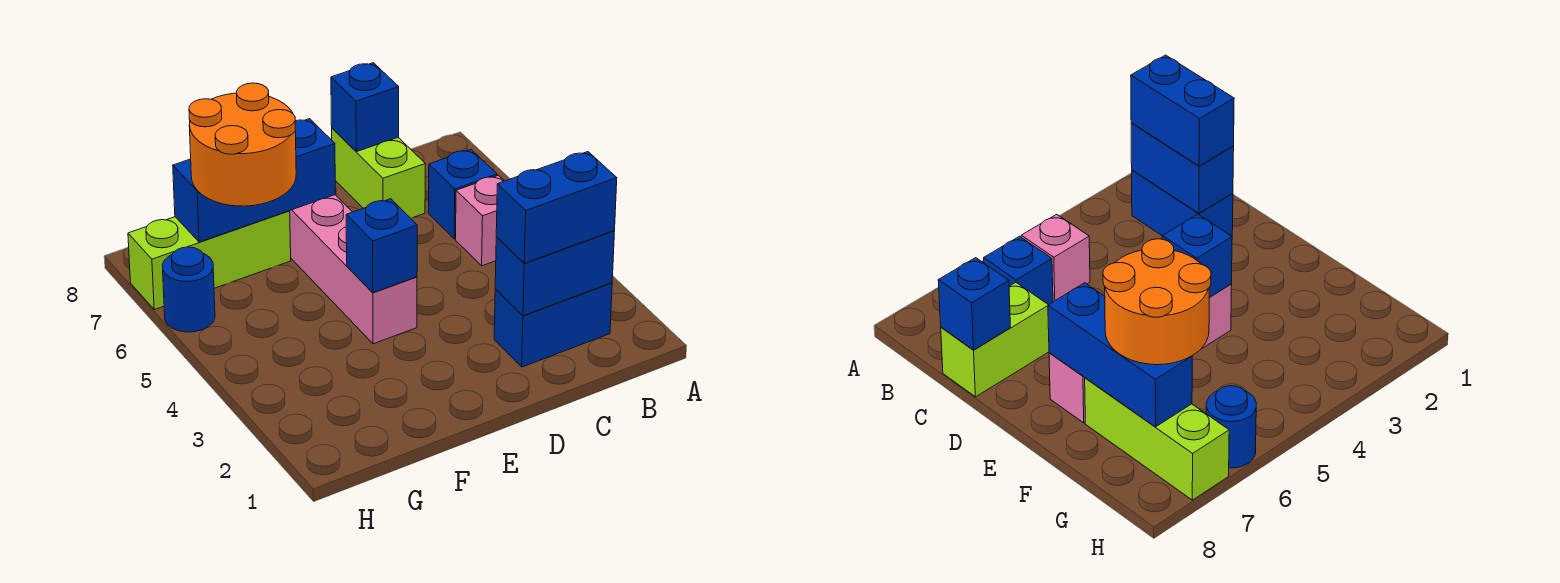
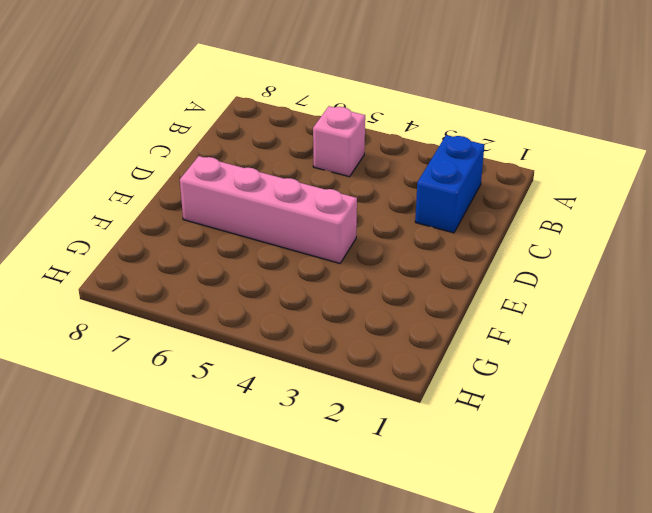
none -> blue brick B6 level 1
none -> lime brick C7:C8 level 1
none -> lime brick F7:H7 level 1

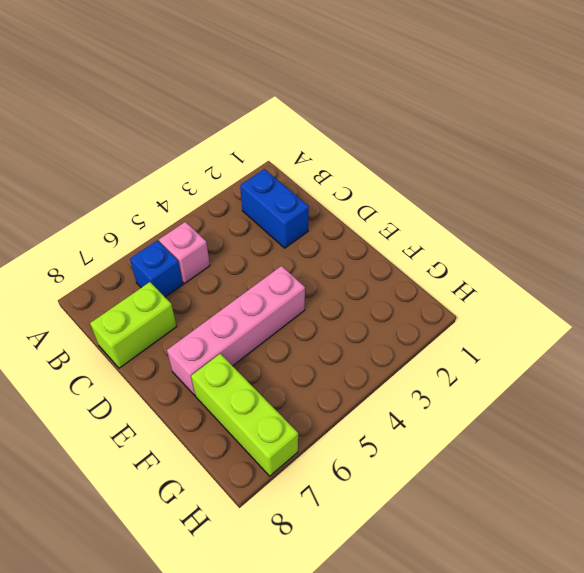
none -> blue round brick H6 level 1
none -> blue brick B2:C2 level 2
none -> blue brick C8 level 2

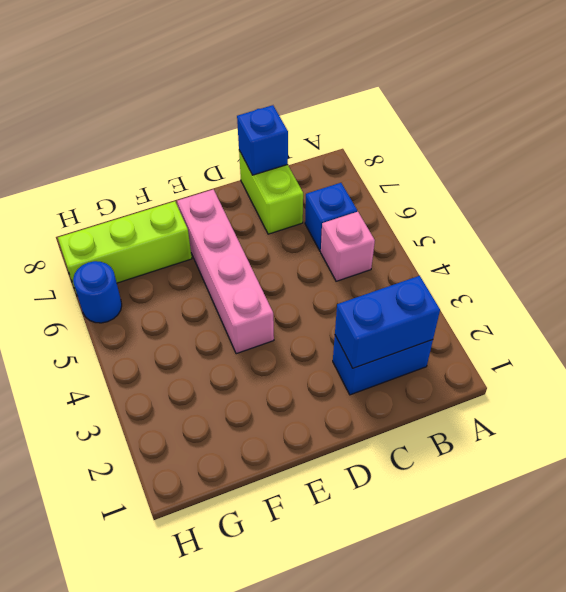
none -> blue brick E4 level 2
none -> blue brick E7:G7 level 2
none -> blue brick B2:C2 level 3

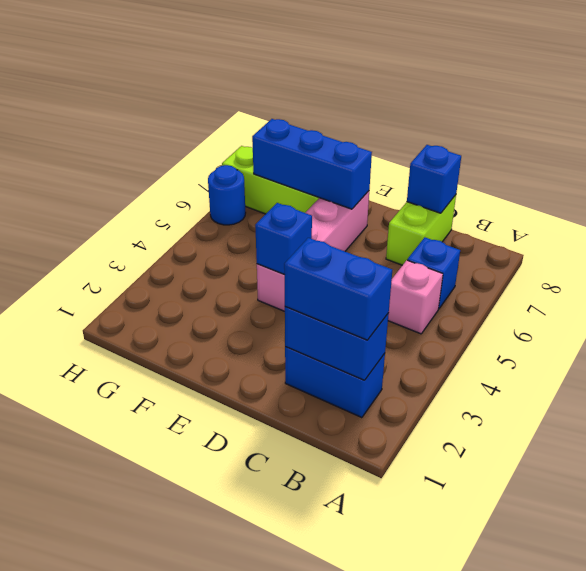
none -> orange round brick F6:G7 level 3

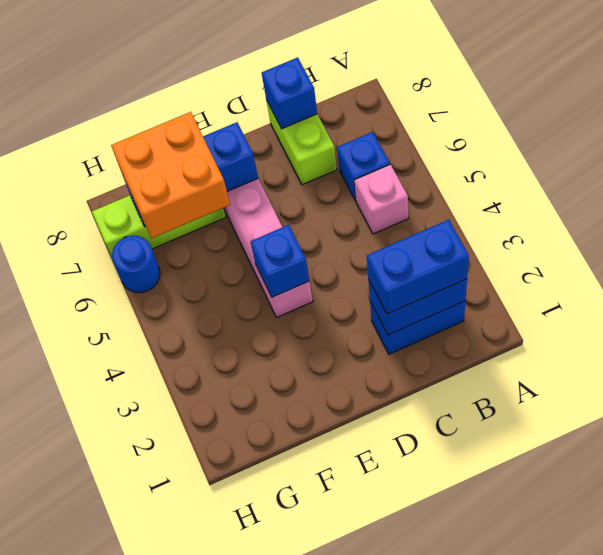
orange brick F6:G7 level 3 -> orange round brick F6:G7 level 3

